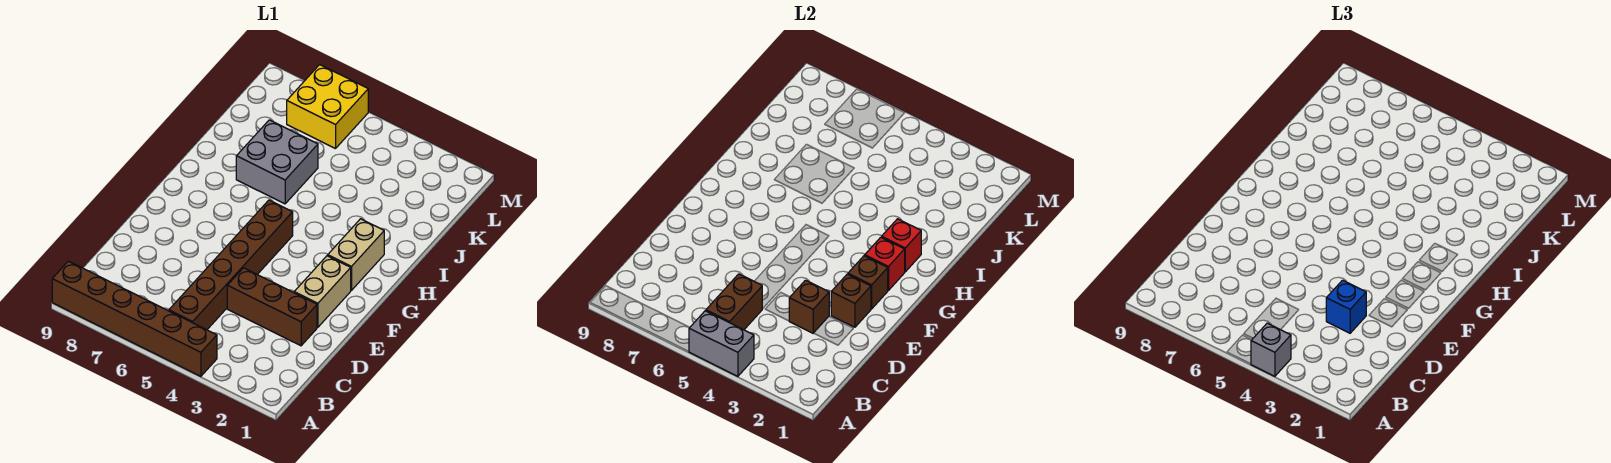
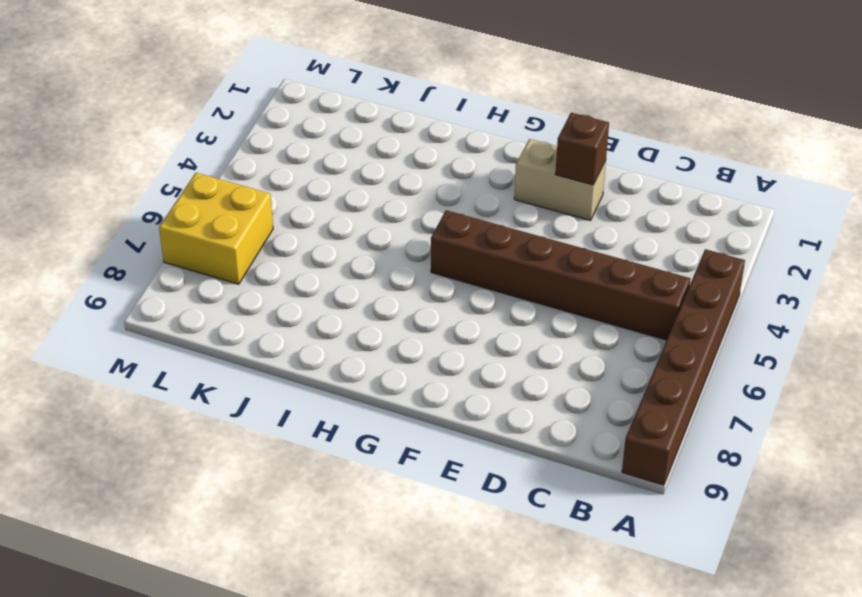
none -> brown brick D2:D4 level 1
none -> tan brick G2:H2 level 1
none -> grey brick I6:J7 level 1

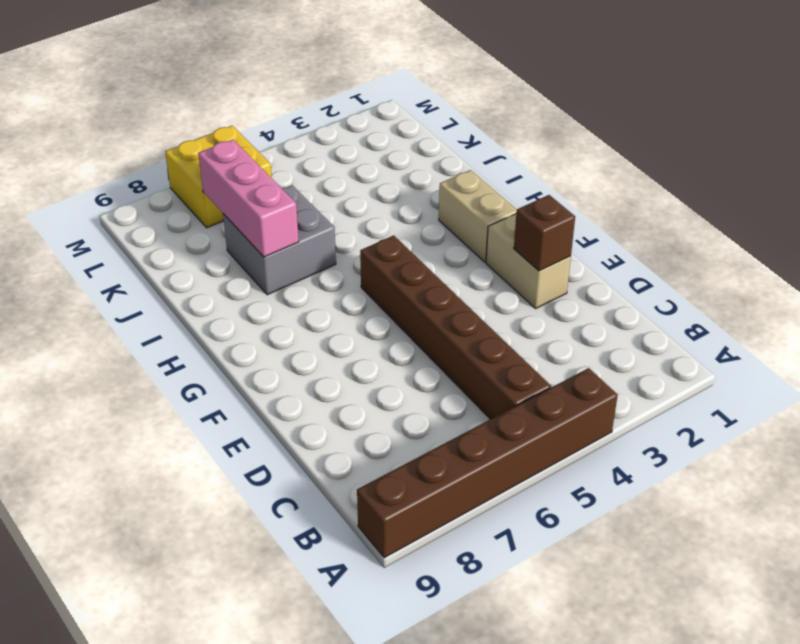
pink brick I7:K7 level 2 -> none
none -> brown brick D2:D4 level 1
none -> grey brick A4:A5 level 2
none -> brown brick B5:C5 level 2

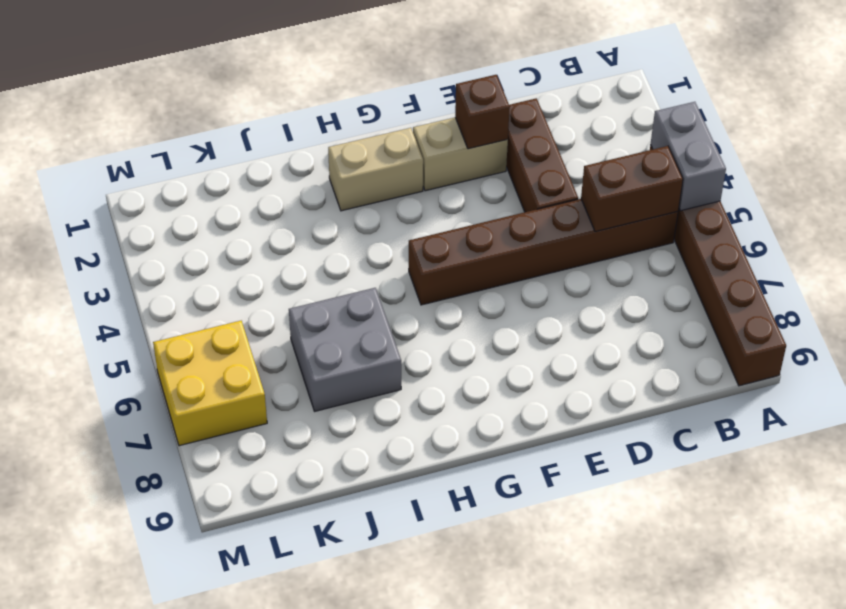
none -> brown brick D3 level 2
none -> brown brick F2 level 2
none -> red brick G2 level 2

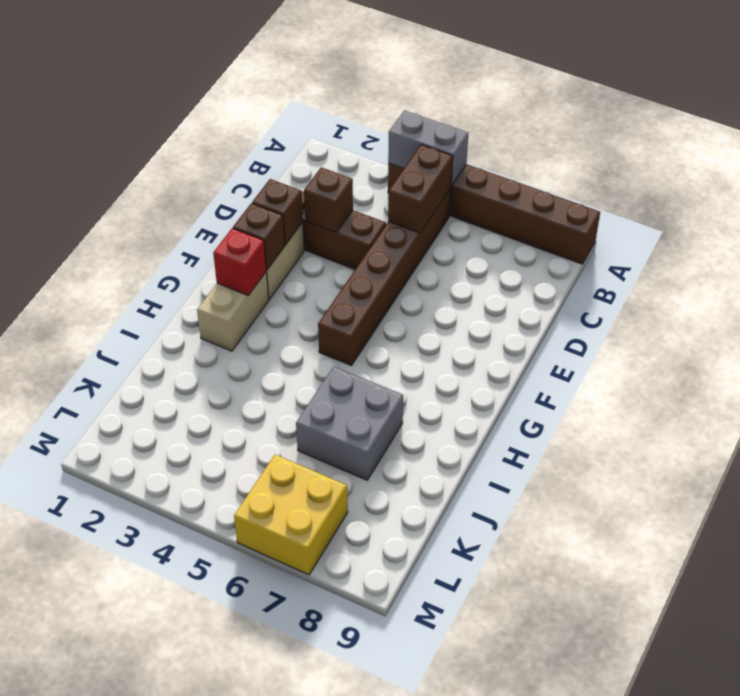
none -> red brick H2 level 2
none -> grey brick A4 level 3
none -> blue brick D3 level 3

